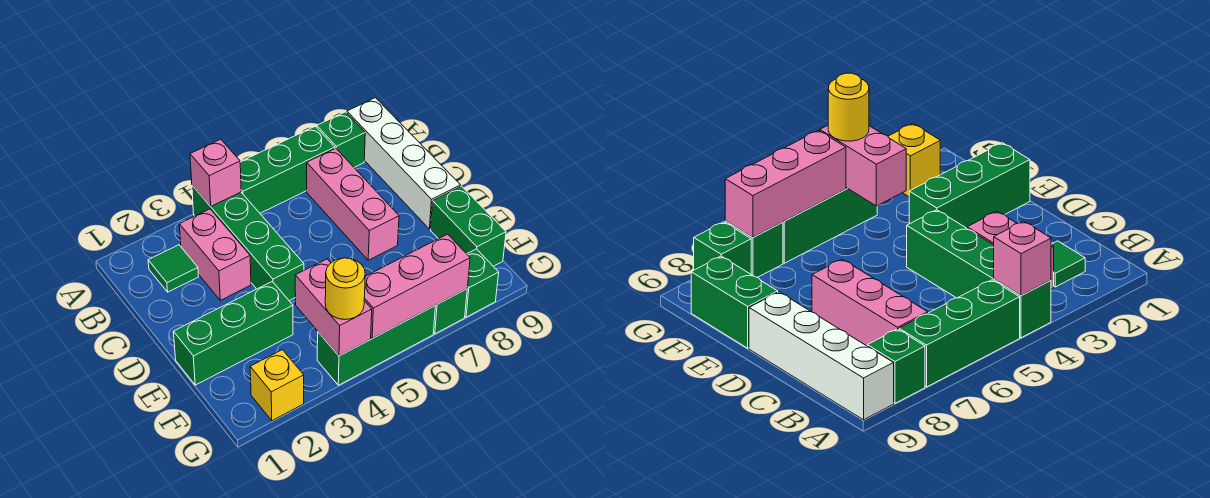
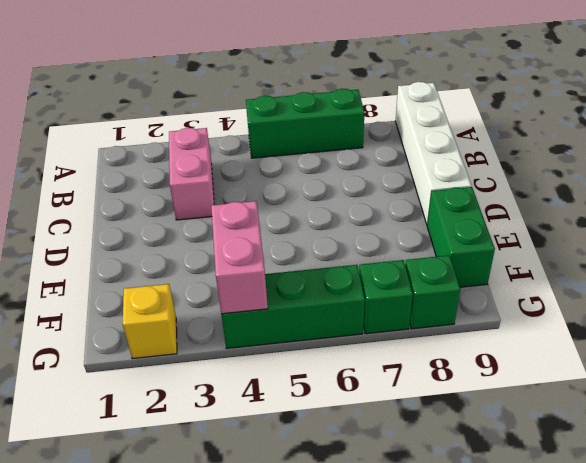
none -> green brick A4:D4 level 1
none -> green brick A8 level 1
none -> green tile B2 level 1

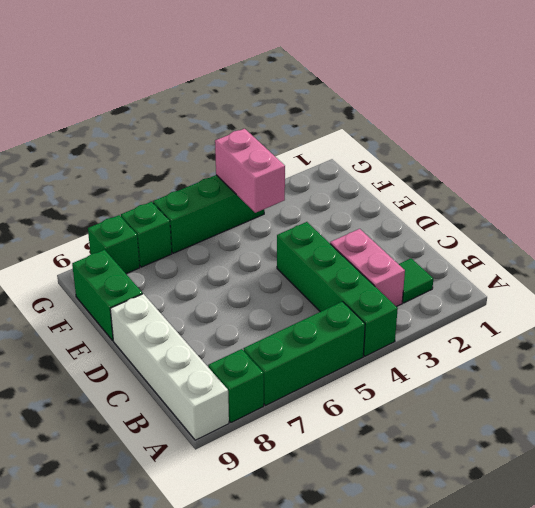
none -> pink brick B7:D7 level 1
none -> green brick E1:E3 level 1
none -> yellow brick G2 level 1

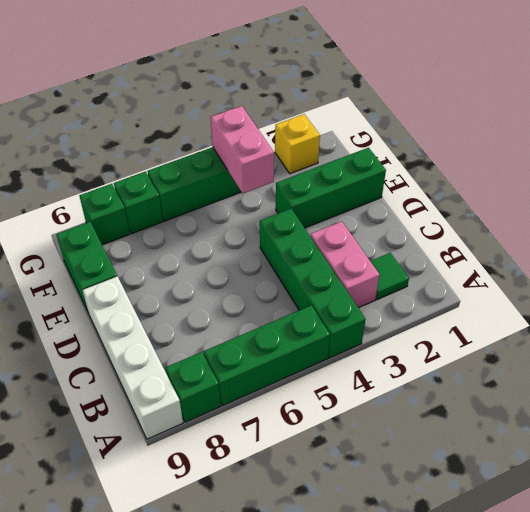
none -> pink brick B7:D7 level 1
none -> pink brick A4 level 2
none -> pink brick G5:G7 level 2

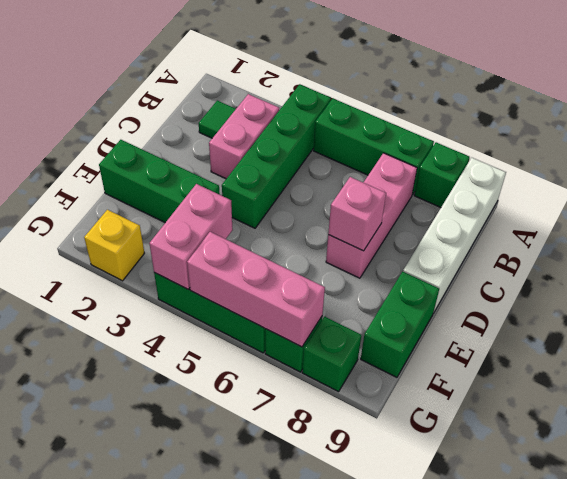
pink brick D7 level 2 -> pink brick A4 level 2
none -> yellow round brick G4 level 3

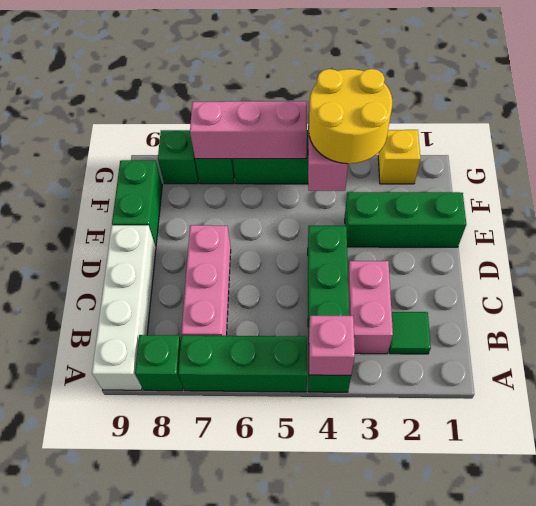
yellow round brick F3:G4 level 3 -> yellow round brick G4 level 3

